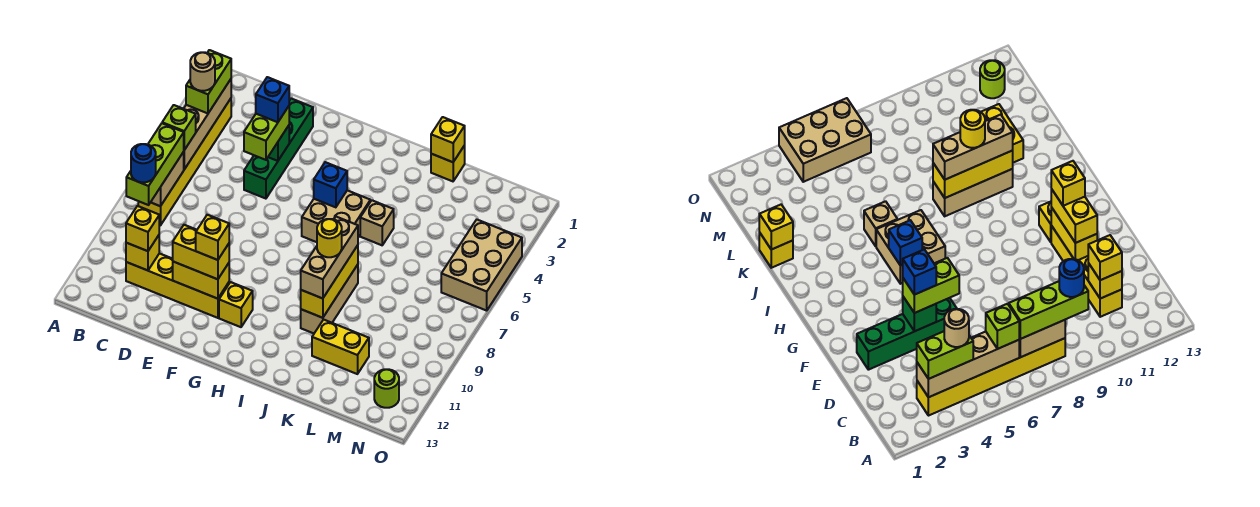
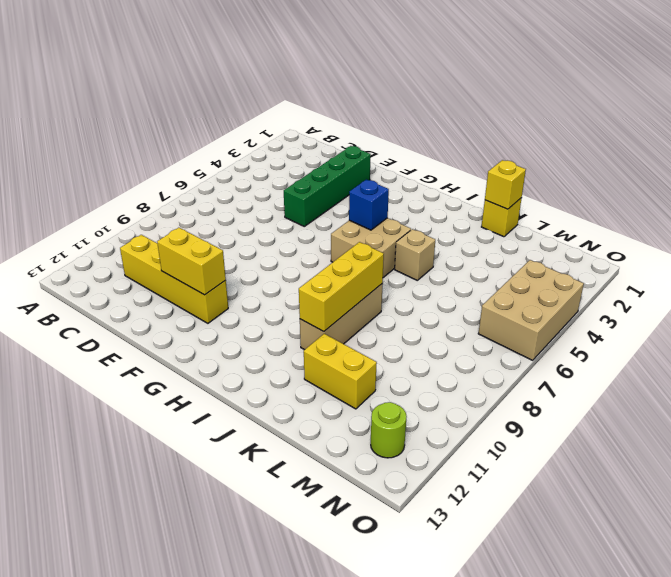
none -> yellow brick B3:B8 level 1
none -> yellow brick G11 level 1
none -> tan brick B3:B6 level 2
none -> tan brick B7:B8 level 2

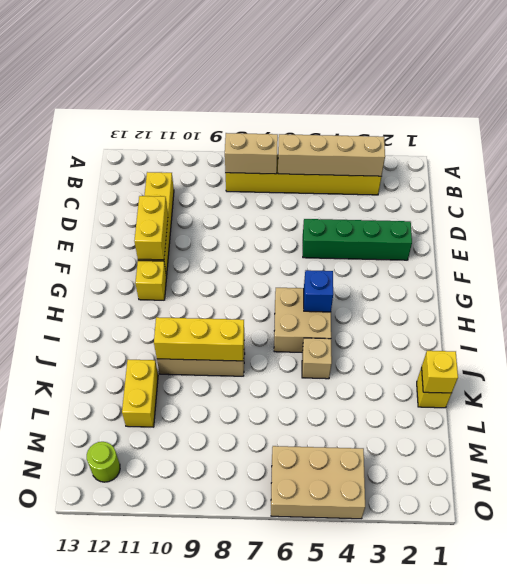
none -> yellow brick C11 level 2
none -> green brick E4 level 2
none -> lime brick B3:B4 level 3
none -> lime brick B6 level 3

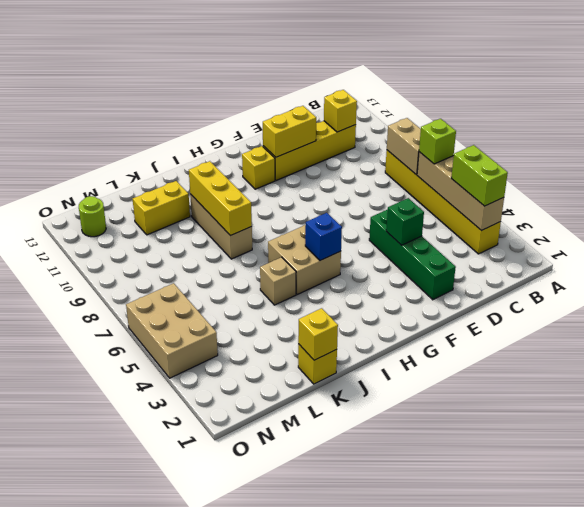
none -> lime brick B7:B9 level 3
none -> yellow brick C11 level 3
none -> lime brick E4:E5 level 3
none -> yellow brick E11:F11 level 3

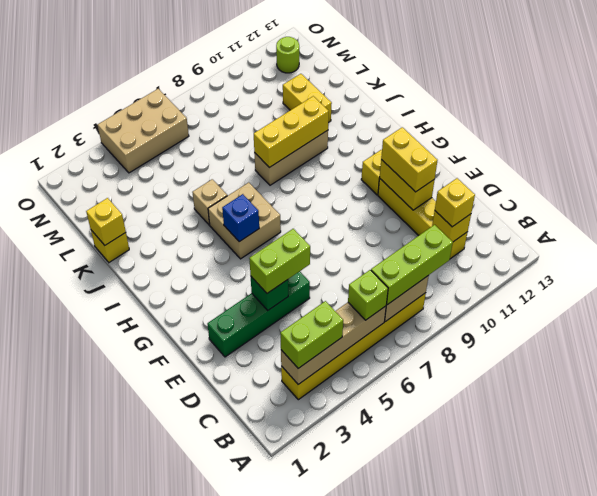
none -> tan brick J8:J10 level 3
none -> tan round brick B4 level 4
none -> blue round brick B9 level 4
none -> blue brick E4 level 4

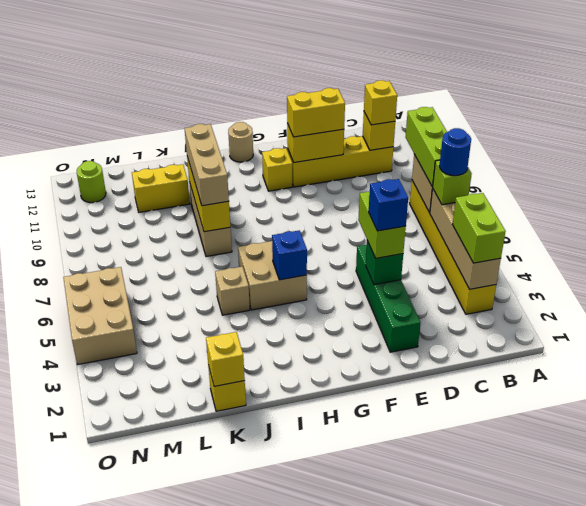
blue round brick B6 level 4 -> blue round brick B9 level 4
tan round brick H13 level 1 -> tan round brick B4 level 4
none -> yellow brick F11 level 4
none -> yellow round brick J9 level 4

